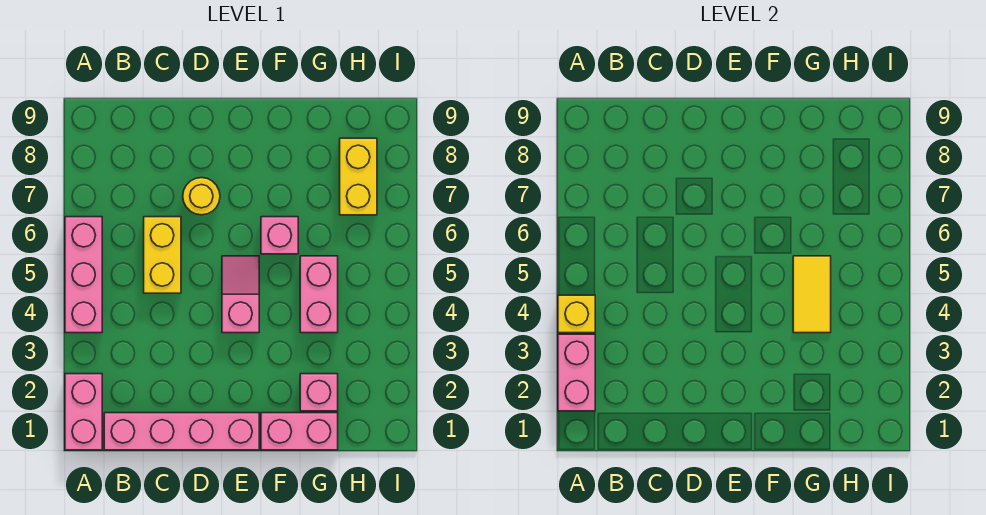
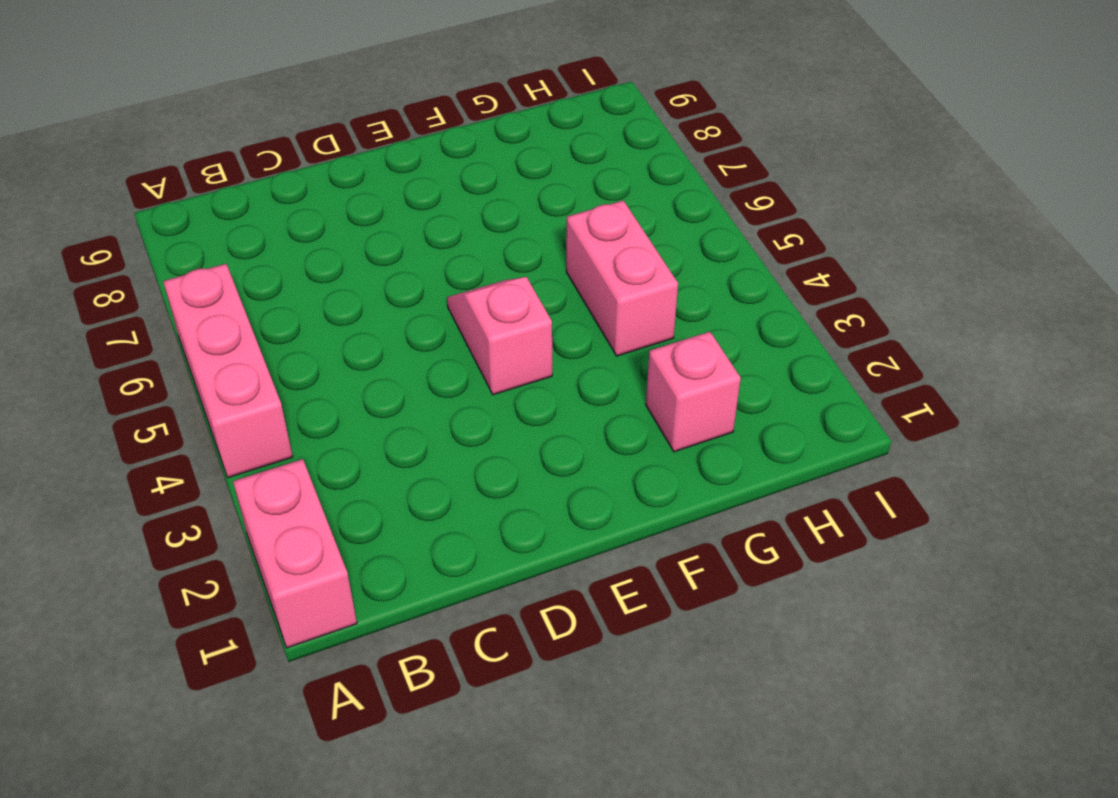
none -> pink brick B1:E1 level 1
none -> yellow brick C5:C6 level 1
none -> yellow round brick D7 level 1

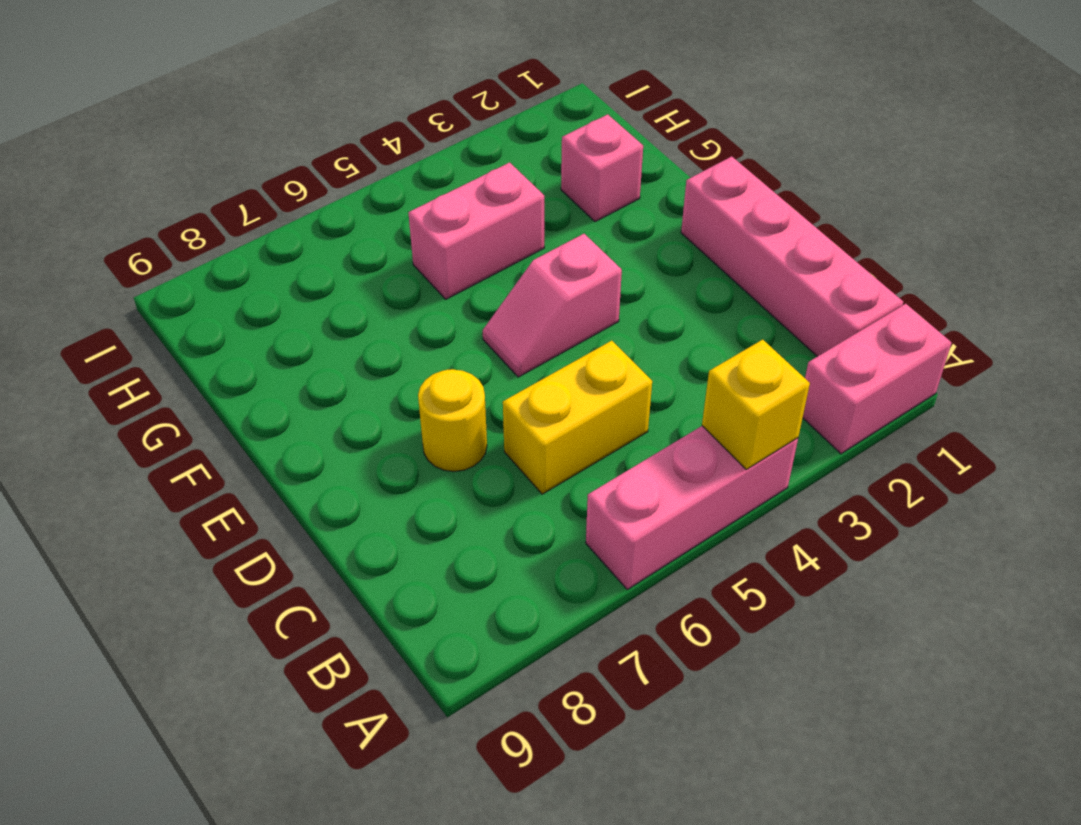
none -> pink brick F1:G1 level 1
none -> pink brick F6 level 1
none -> yellow brick H7:H8 level 1

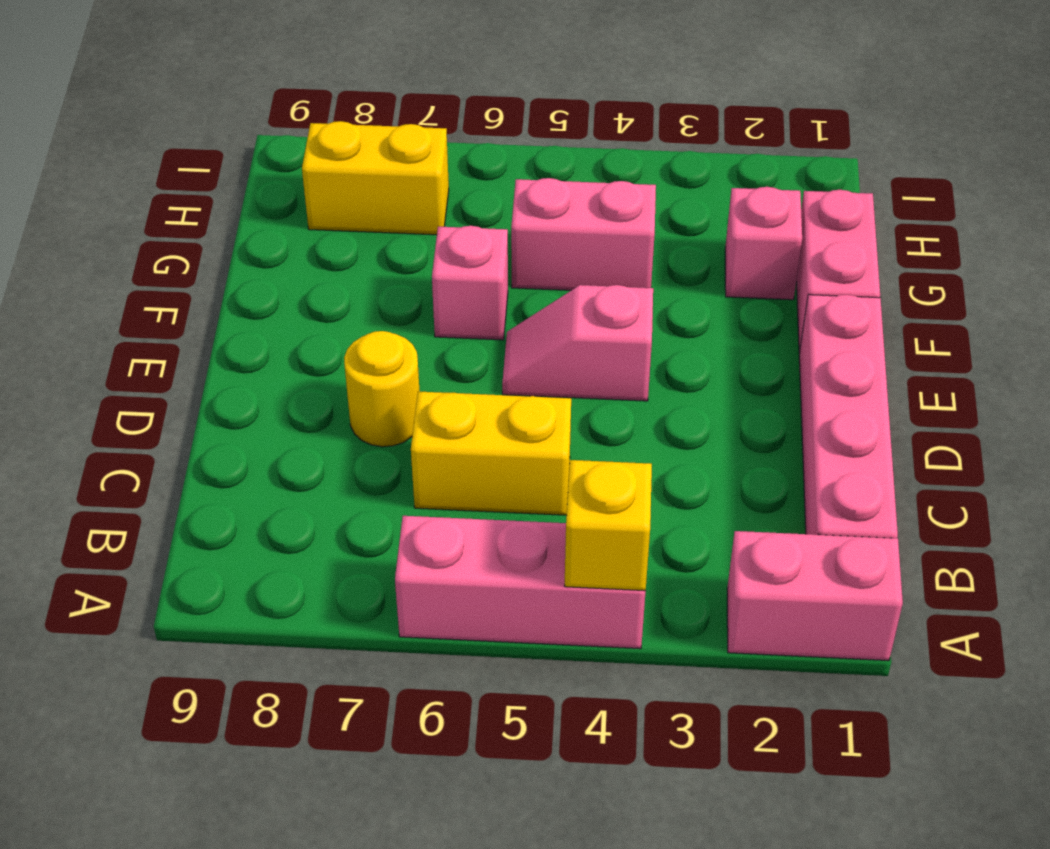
none -> pink brick A2:A3 level 2
none -> yellow tile G4:G5 level 2

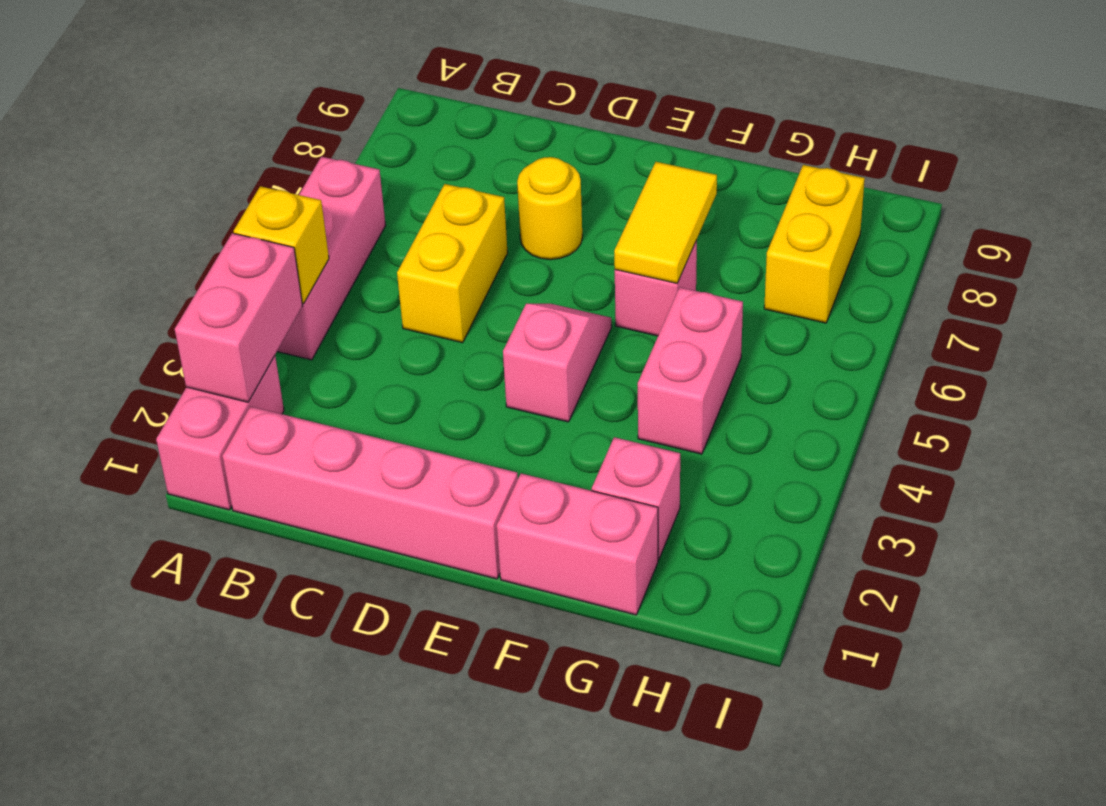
yellow tile F6:F7 level 2 -> yellow tile G4:G5 level 2

